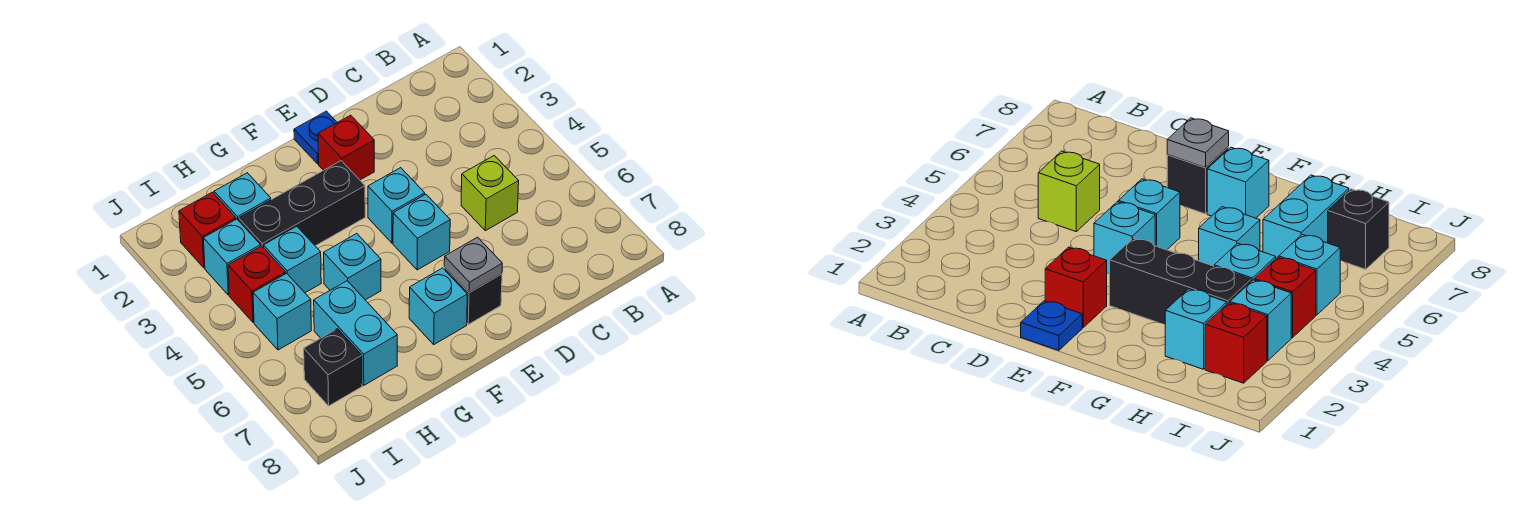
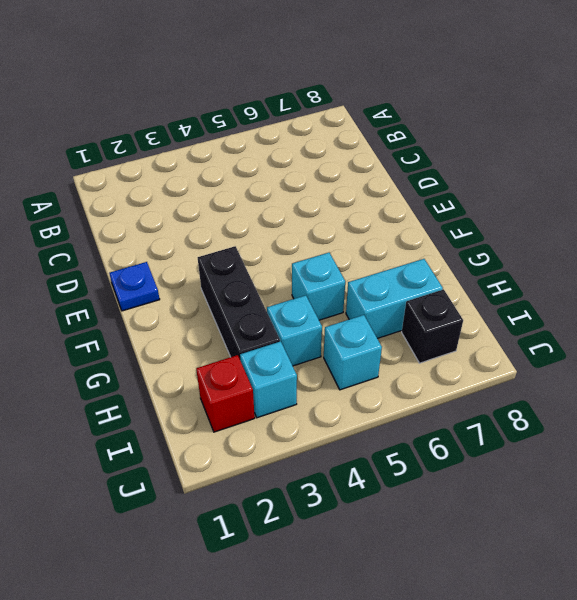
none -> lime brick C5 level 1
none -> red brick E2 level 1
none -> cyan brick E4 level 1

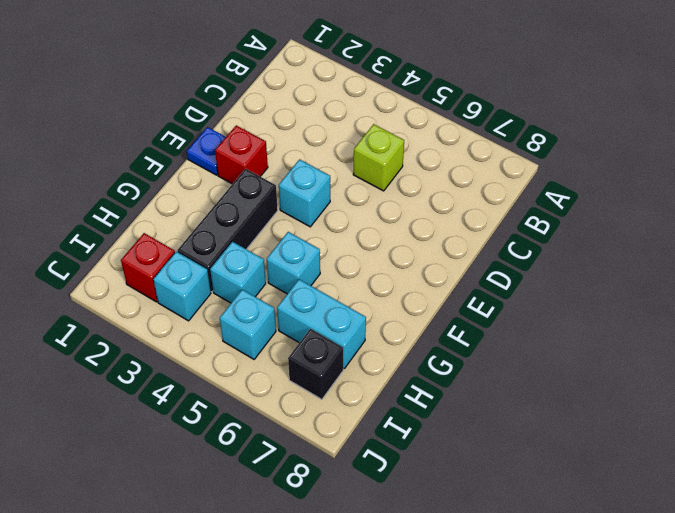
none -> cyan brick E5 level 1
none -> black brick E7 level 1
none -> cyan brick F7 level 1

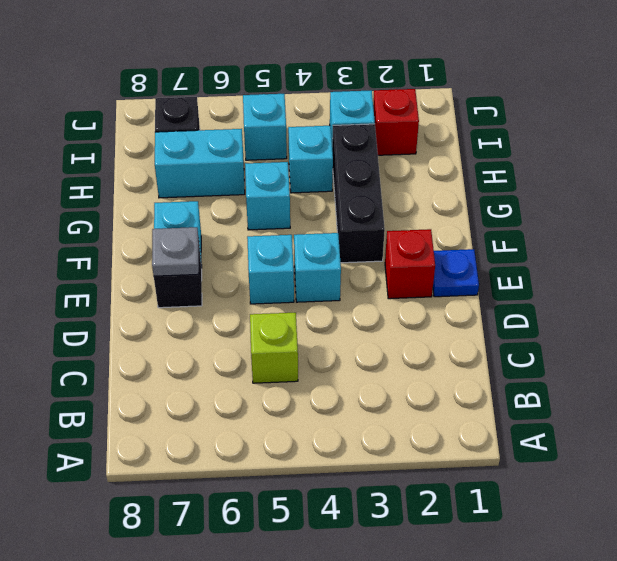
none -> cyan brick H2 level 1
none -> red brick I4 level 1

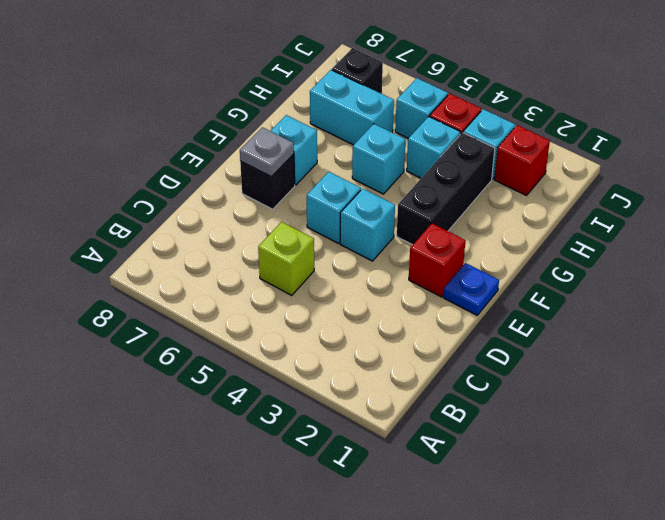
none -> cyan brick H2 level 1

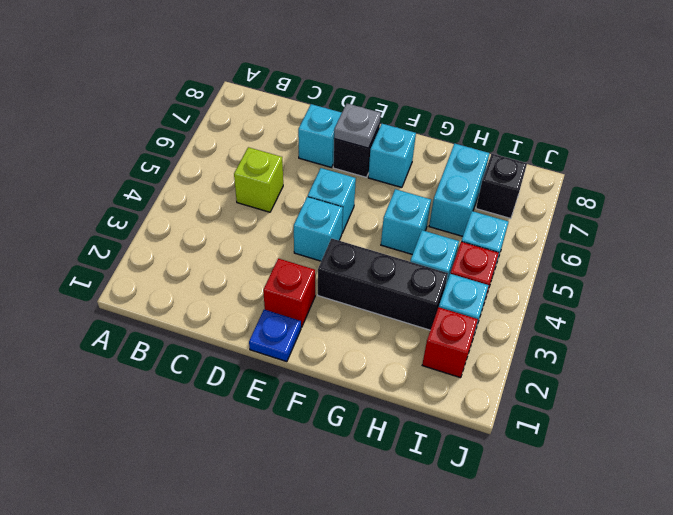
cyan brick D7 level 1 -> cyan brick H2 level 1

